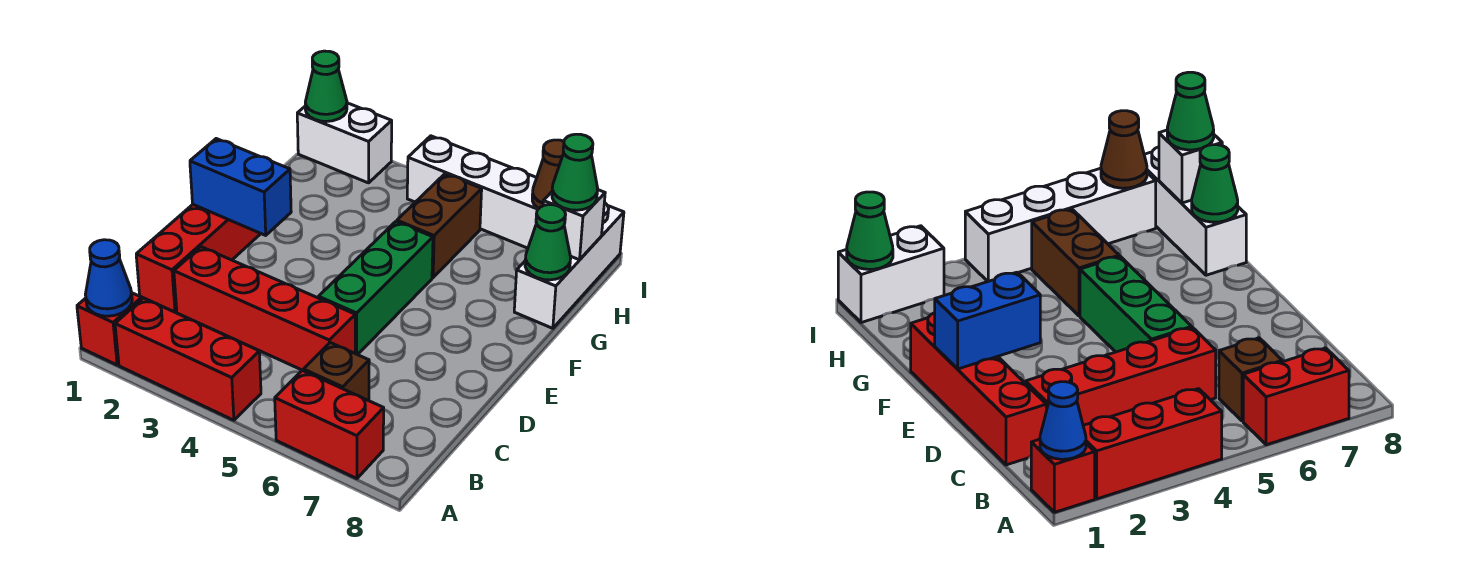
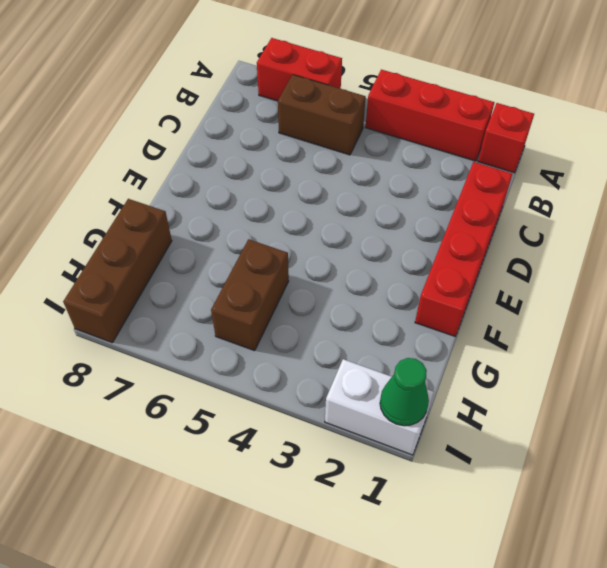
brown brick B5:B6 level 1 -> brown brick B6 level 1
brown brick G8:I8 level 1 -> white brick G8:I8 level 1
none -> red brick C2:C5 level 1
none -> green brick D5:F5 level 1
none -> white brick I4:I7 level 1

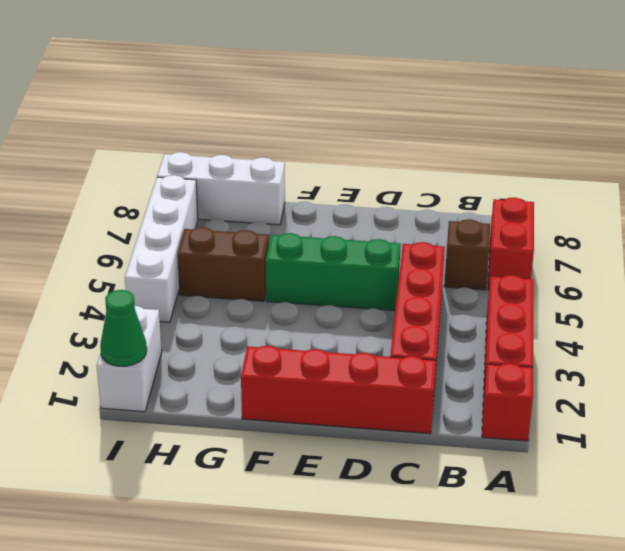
none -> blue cone A1 level 2
none -> blue brick E1:E2 level 2
none -> green cone G8 level 2

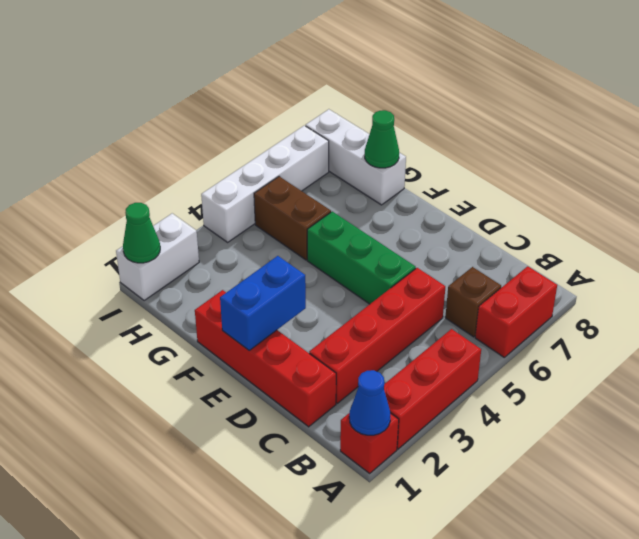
none -> white brick H8 level 2
none -> brown cone I7 level 2
none -> green cone H8 level 3

